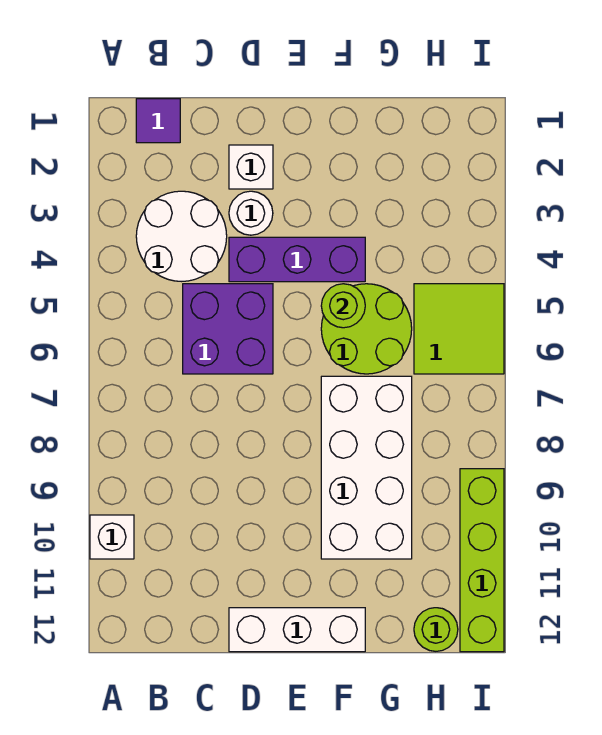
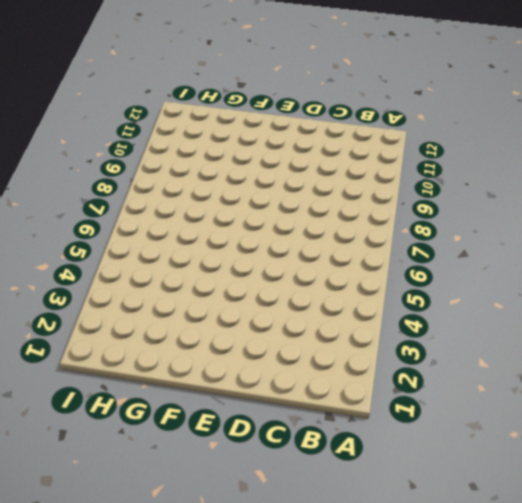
none -> white brick A10 level 1
none -> purple tile B1 level 1
none -> white round brick B3:C4 level 1

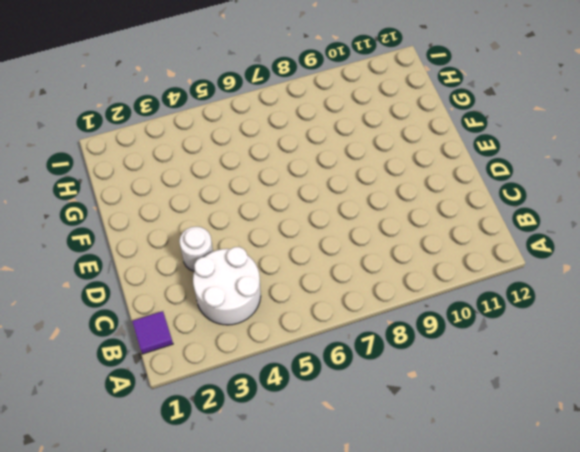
none -> white brick A10 level 1
none -> purple brick C5:D6 level 1
none -> white brick D2 level 1

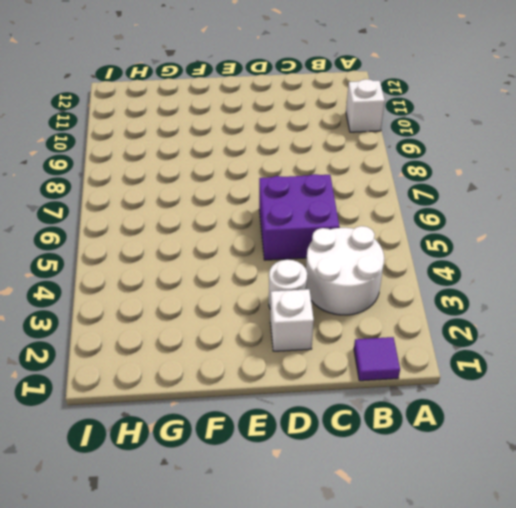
none -> purple brick D4:F4 level 1
none -> white brick D12:F12 level 1
none -> lime round brick F5:G6 level 1

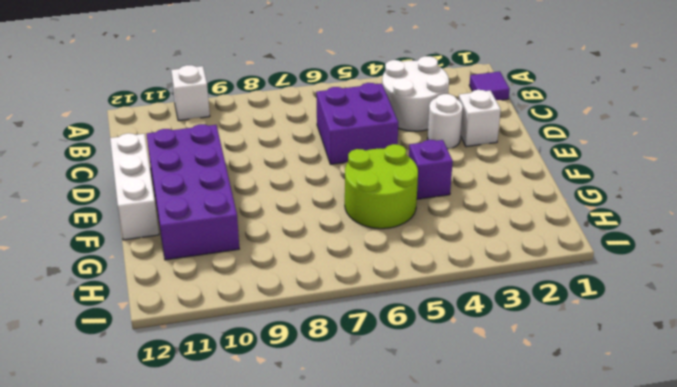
purple brick D10:G11 level 1 -> white brick F7:G10 level 1
purple brick F4 level 1 -> purple brick D4:F4 level 1
none -> lime tile H5:I6 level 1
none -> lime round brick H12 level 1
none -> lime brick I9:I12 level 1

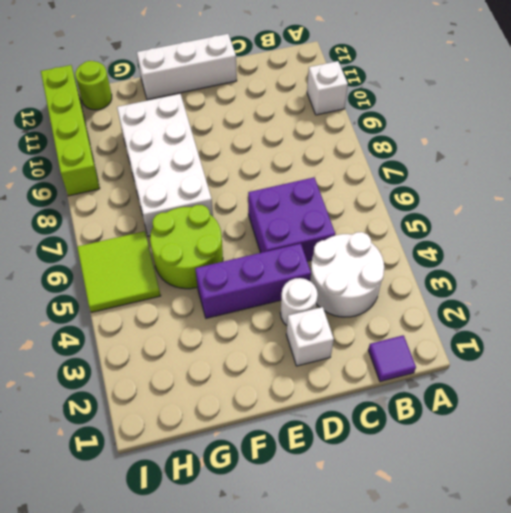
none -> lime round brick F5 level 2

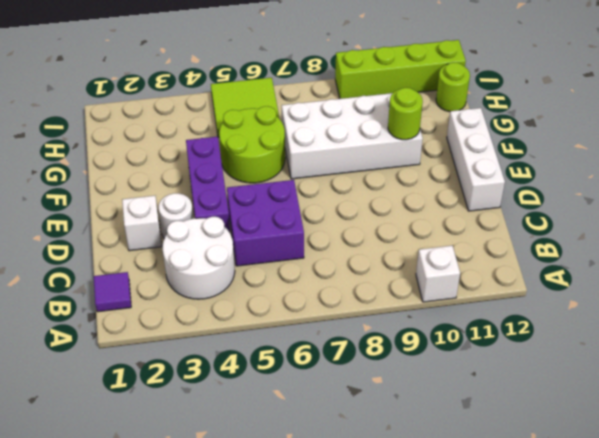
lime round brick F10 level 2 -> lime round brick F5 level 2

